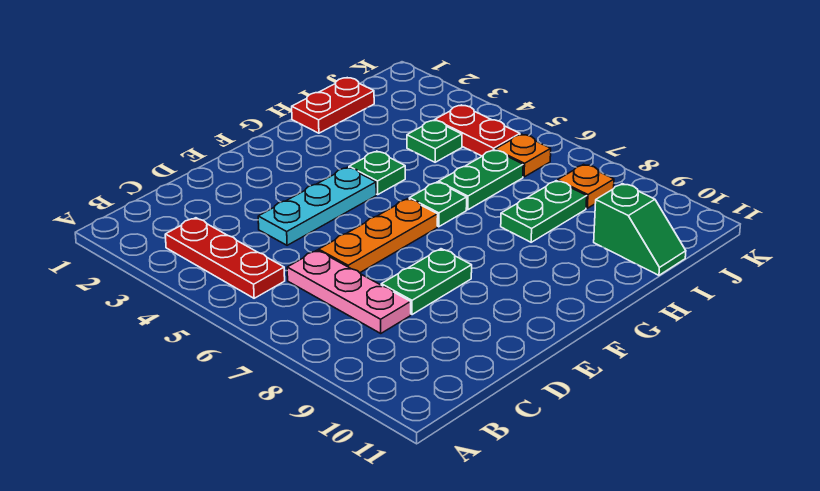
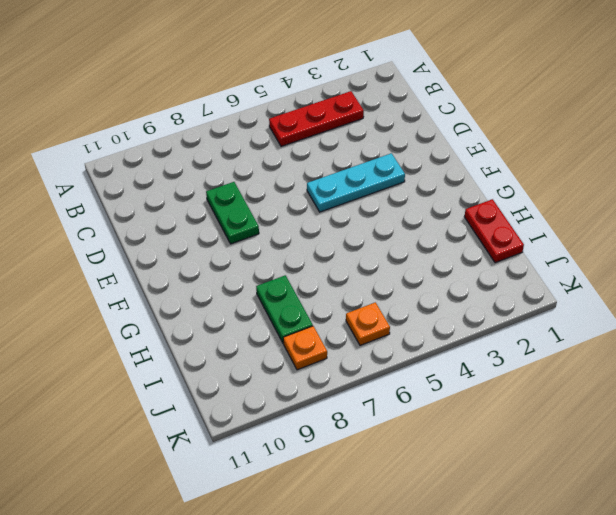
cyan plate E3:E5 level 1 -> cyan plate D4:F4 level 1
none -> pink plate C6:C8 level 1
none -> orange plate D6:F6 level 1
none -> green plate G4 level 1

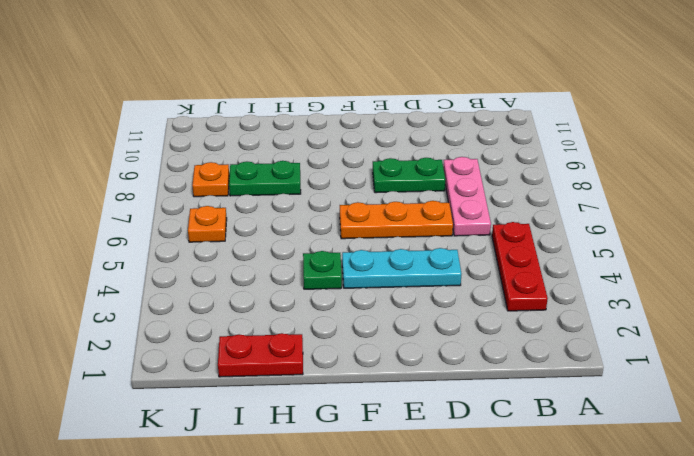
none -> green plate G6 level 1
none -> green plate H6:I6 level 1
none -> green plate I4 level 1

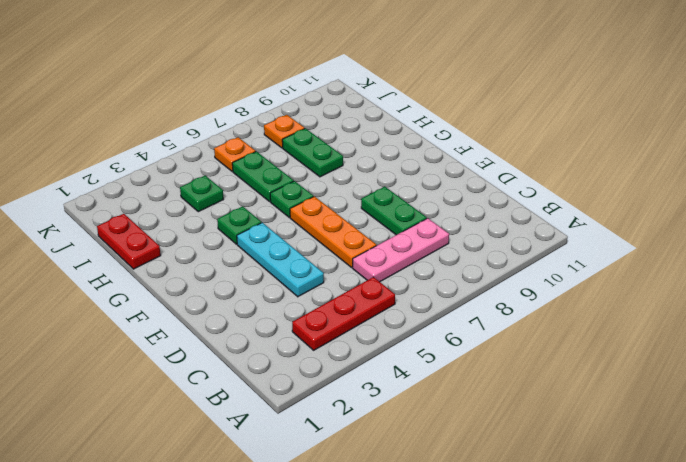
none -> green slope I10:I11 level 1 top 10
none -> red plate J4:J5 level 1

